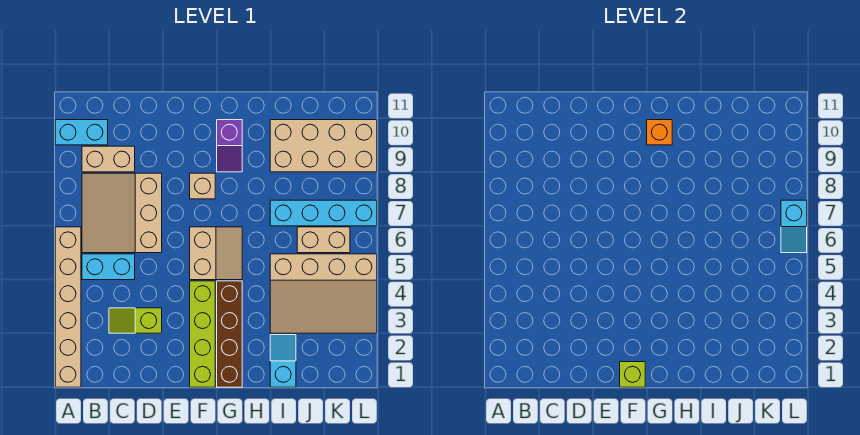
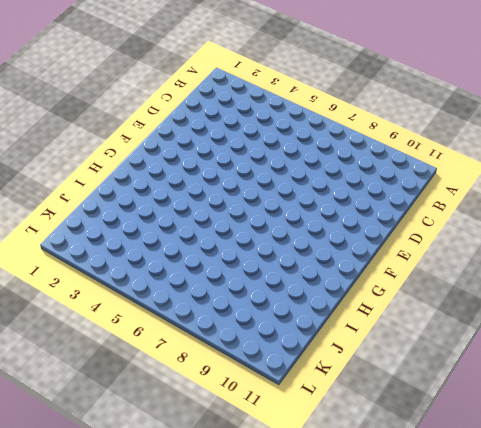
none -> tan brick A1:A6 level 1
none -> cyan brick A10:B10 level 1
none -> cyan brick B5:C5 level 1

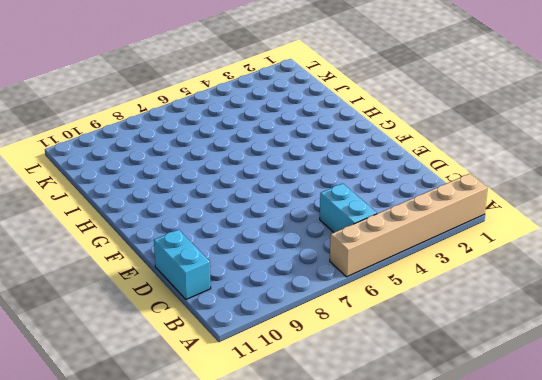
cyan brick C11:D11 level 1 -> cyan brick A10:B10 level 1
none -> tan slope B6:D8 level 1 top D
none -> tan brick B9:C9 level 1
none -> lime slope C3:D3 level 1 top D

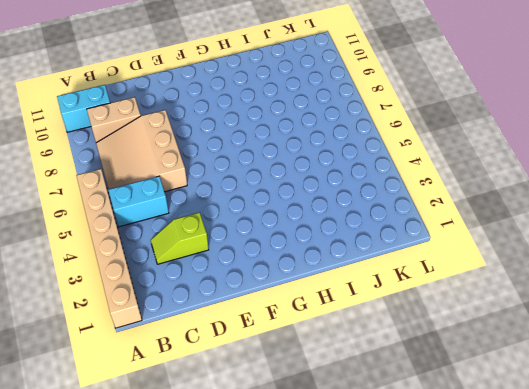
none -> lime brick F1:F4 level 1
none -> tan slope F5:G6 level 1 top F
none -> tan brick F8 level 1

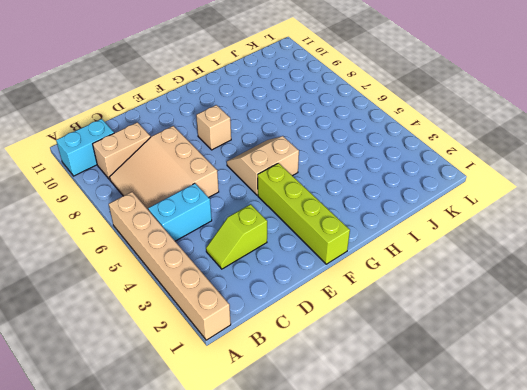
tan slope F5:G6 level 1 top 5 -> tan slope F5:G6 level 1 top F
none -> brown brick G1:G4 level 1
none -> purple slope G9:G10 level 1 top 10
none -> cyan slope I1:I2 level 1 top 1

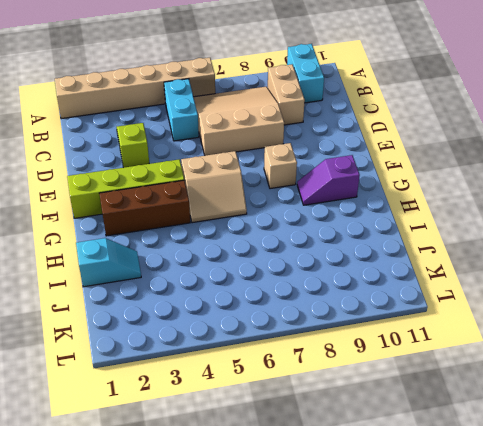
brown brick G2:G4 level 1 -> brown brick G1:G4 level 1
none -> tan slope I3:L5 level 1 top 5
none -> cyan brick I7:L7 level 1
none -> tan brick I9:L10 level 1

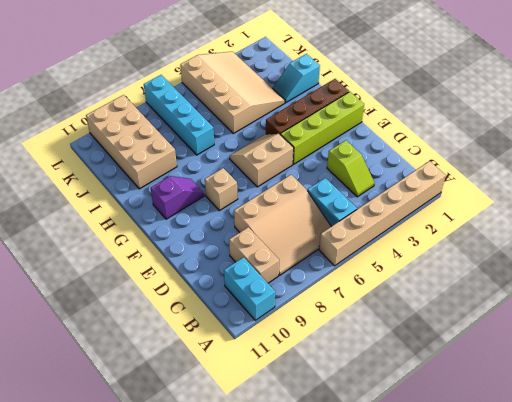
none -> tan brick J6:K6 level 1
none -> lime brick F1 level 2
none -> orange brick G10 level 2

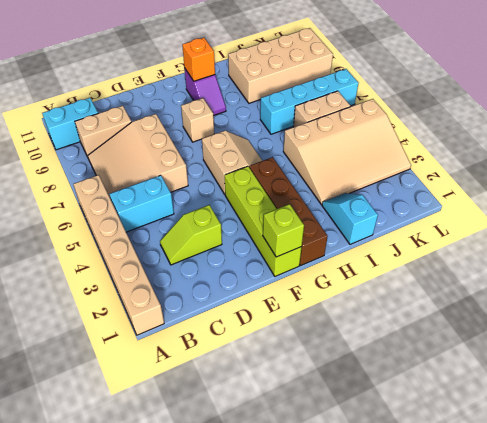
none -> cyan slope L6:L7 level 2 top 7

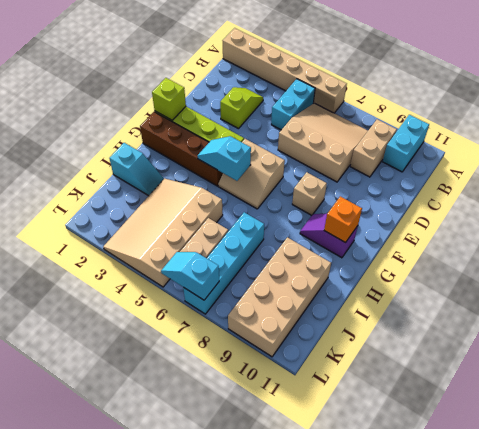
cyan slope G4:G5 level 2 top 5 -> none

